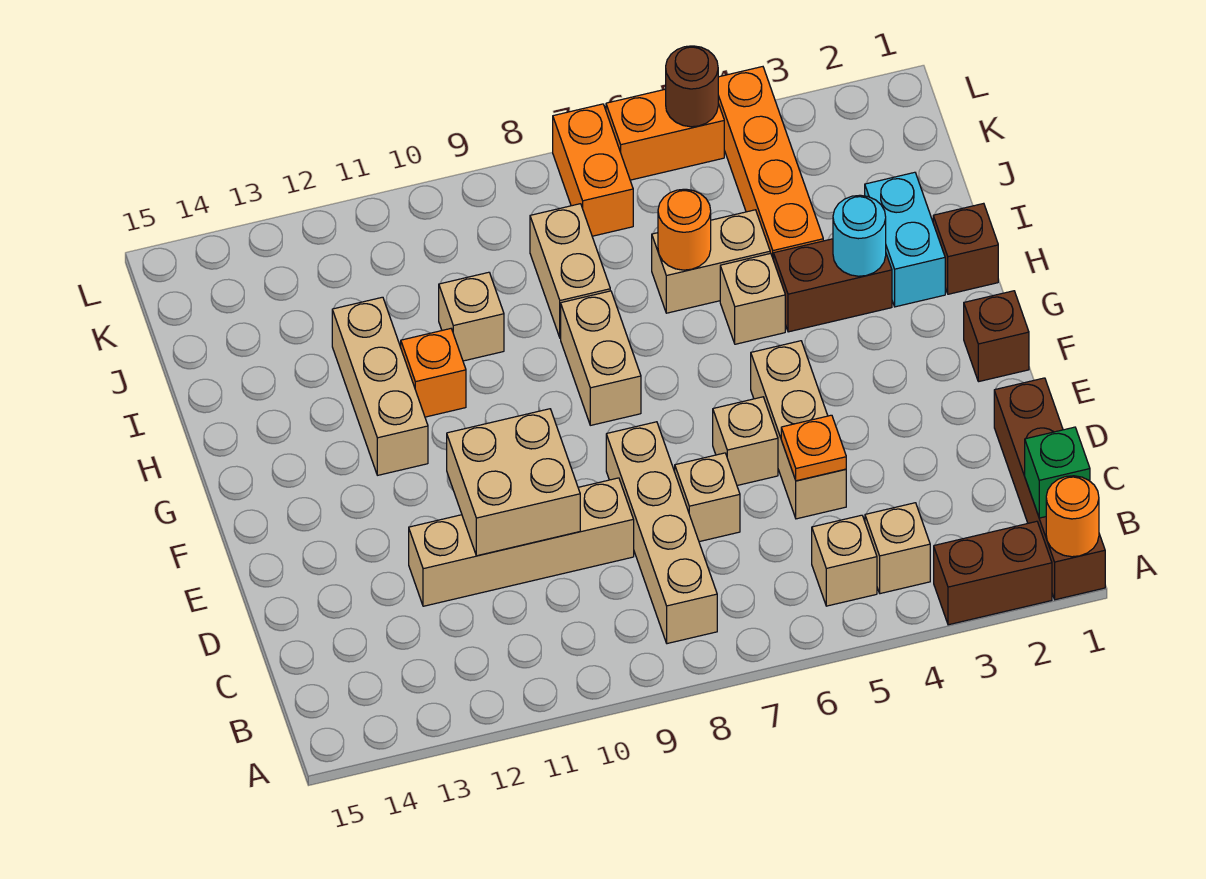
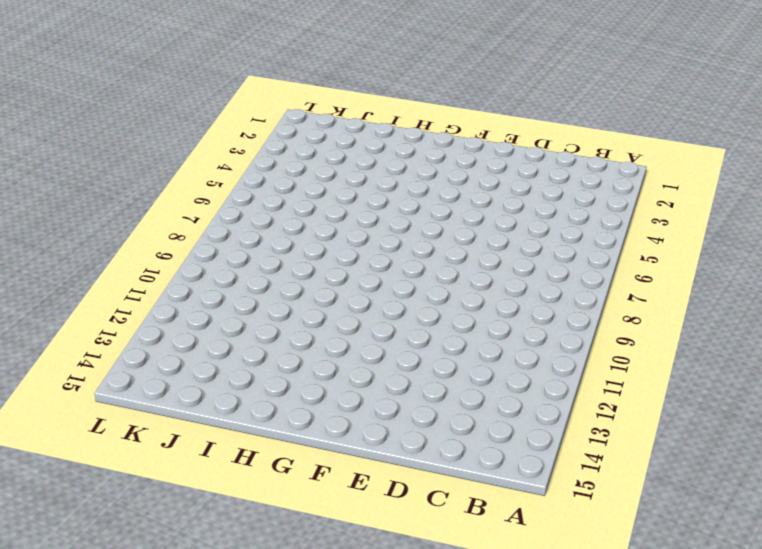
none -> brown brick A1:D1 level 1
none -> brown brick A2:A3 level 1
none -> tan brick B4 level 1
none -> tan brick B5 level 1

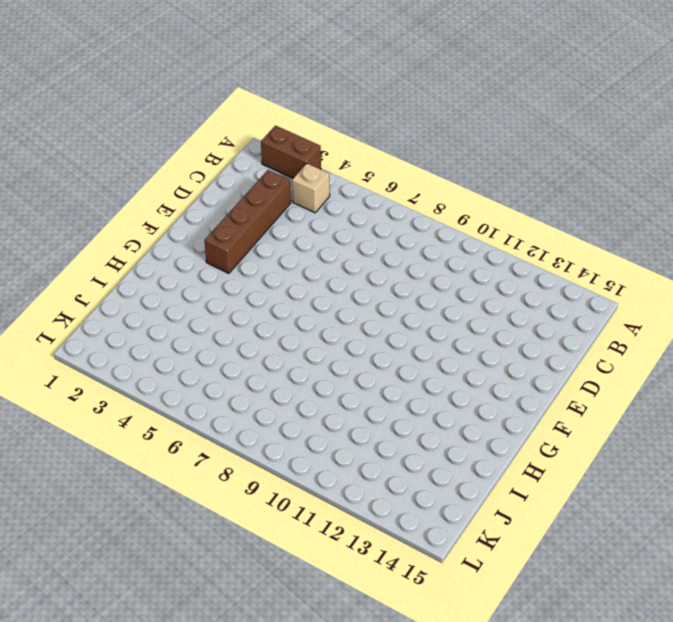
brown brick C3:F3 level 1 -> brown brick A1:D1 level 1
none -> tan brick B5 level 1
none -> tan brick B8:E8 level 1
none -> tan brick D5:F5 level 1
none -> tan brick D7 level 1

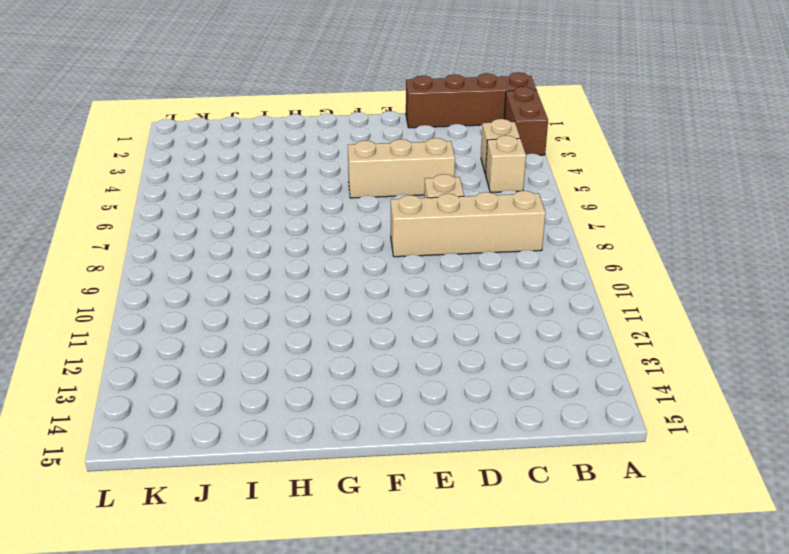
none -> tan brick D9:D12 level 1
none -> tan brick E6 level 1
none -> brown brick F1 level 1
none -> tan brick G8:H8 level 1

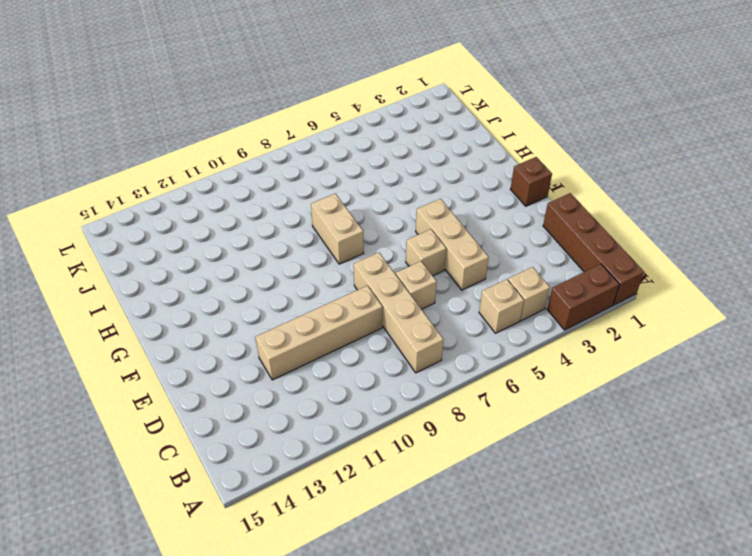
none -> tan brick G12:I12 level 1
none -> brown brick H1 level 1
none -> cyan brick H2:I2 level 1
none -> brown brick H3:H4 level 1

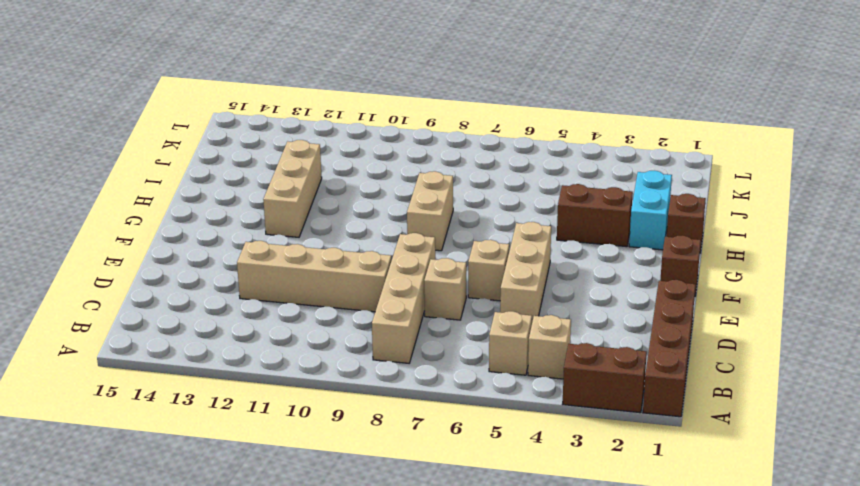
none -> tan brick H5 level 1
none -> orange brick H11 level 1
none -> orange brick I4:L4 level 1
none -> tan brick I5:I6 level 1

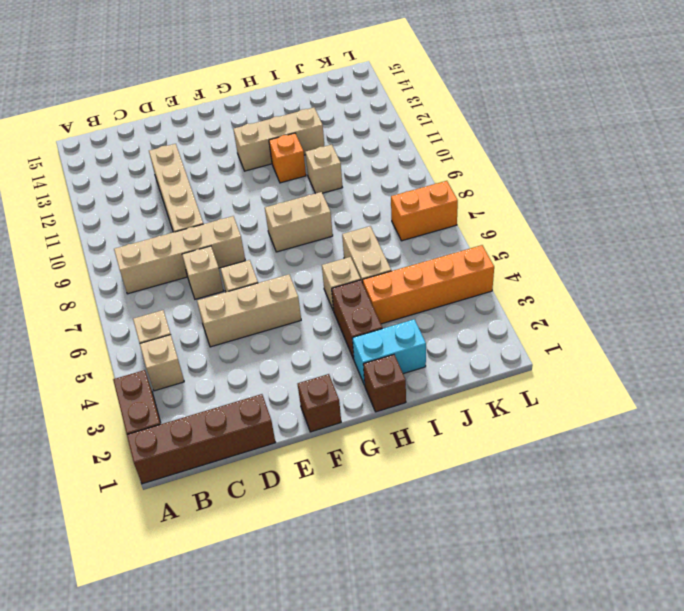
none -> tan brick I8:J8 level 1
none -> orange brick L5:L6 level 1
none -> orange round brick A1 level 2
none -> green brick B1 level 2

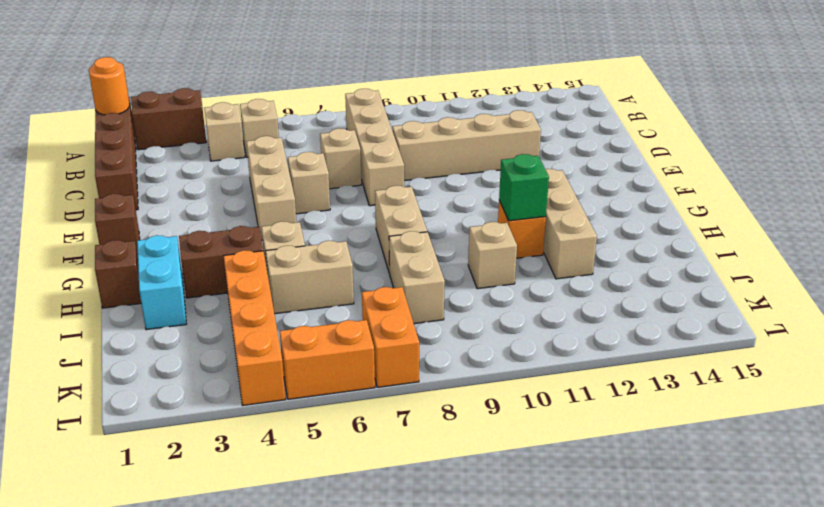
green brick H11 level 2 -> green brick B1 level 2
none -> orange plate D5 level 2
none -> tan brick D10:E11 level 2
none -> cyan round brick H3 level 2
none -> orange round brick I6 level 2

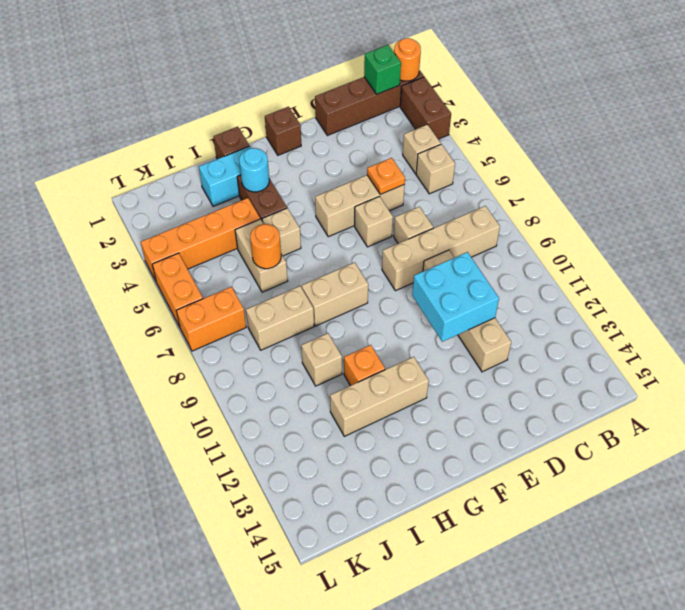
cyan brick D10:E11 level 2 -> tan brick D10:E11 level 2
none -> brown round brick L5 level 2

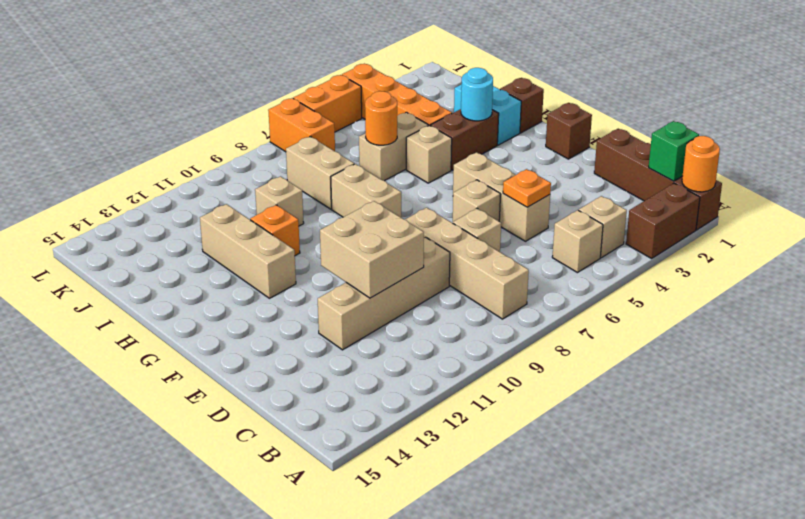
none -> brown round brick L5 level 2

